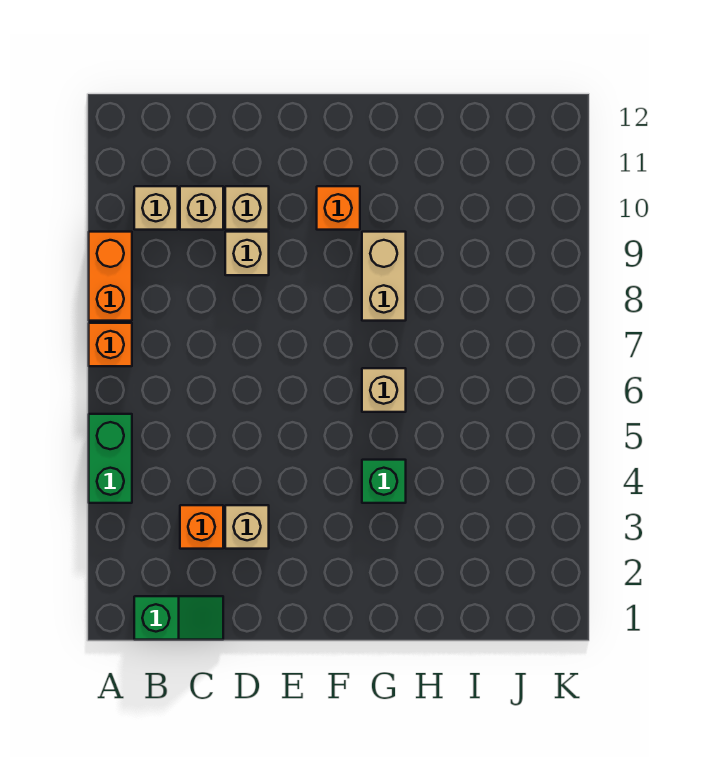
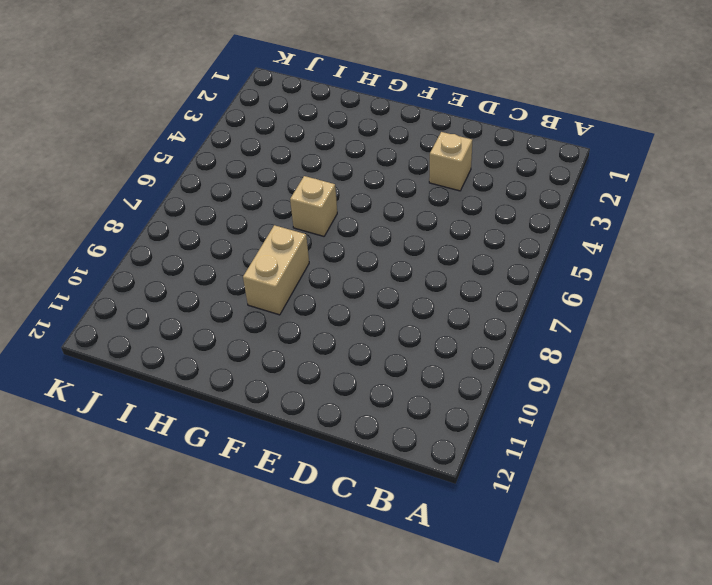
none -> green brick A4:A5 level 1
none -> orange brick A7 level 1
none -> orange brick A8:A9 level 1

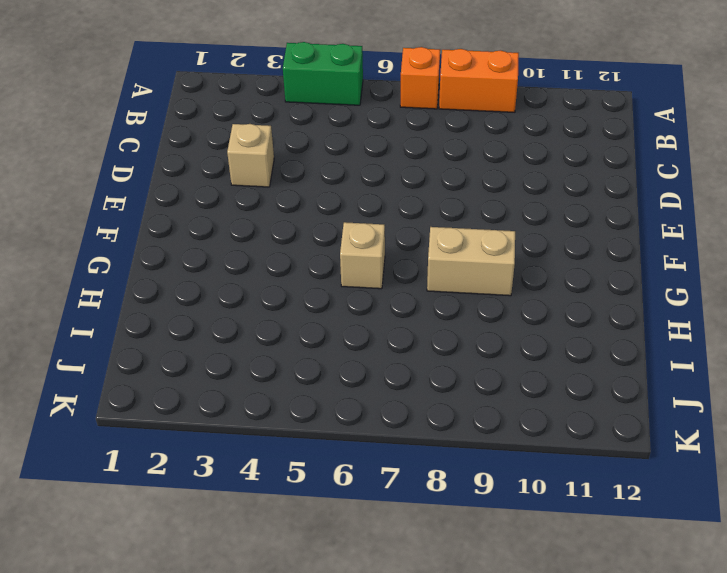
none -> green slope B1:C1 level 1 top B
none -> tan brick B10 level 1
none -> orange brick C3 level 1

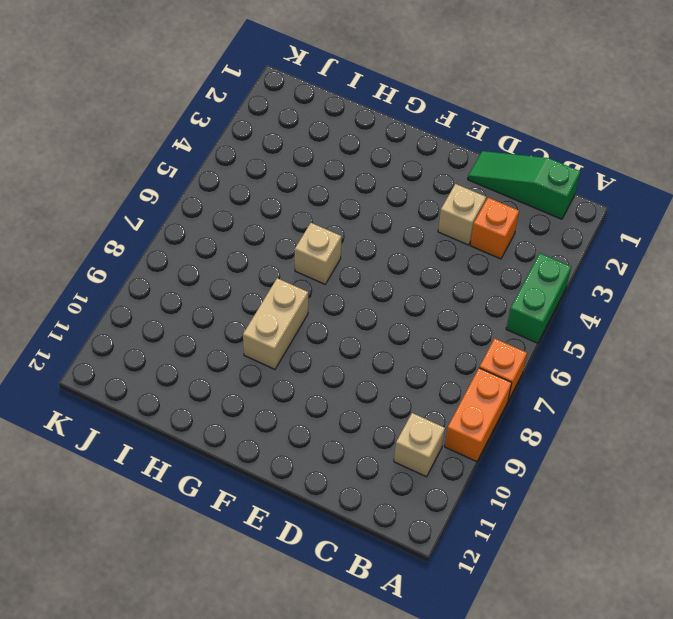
green slope B1:D1 level 1 top B -> green slope B1:C1 level 1 top B
none -> tan brick C10 level 1
none -> tan brick D9 level 1
none -> tan brick D10 level 1

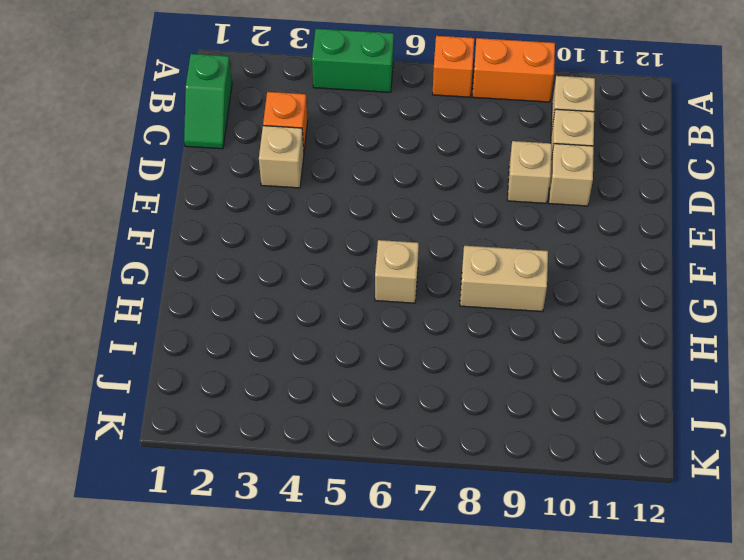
none -> orange brick F10 level 1
none -> green brick G4 level 1

